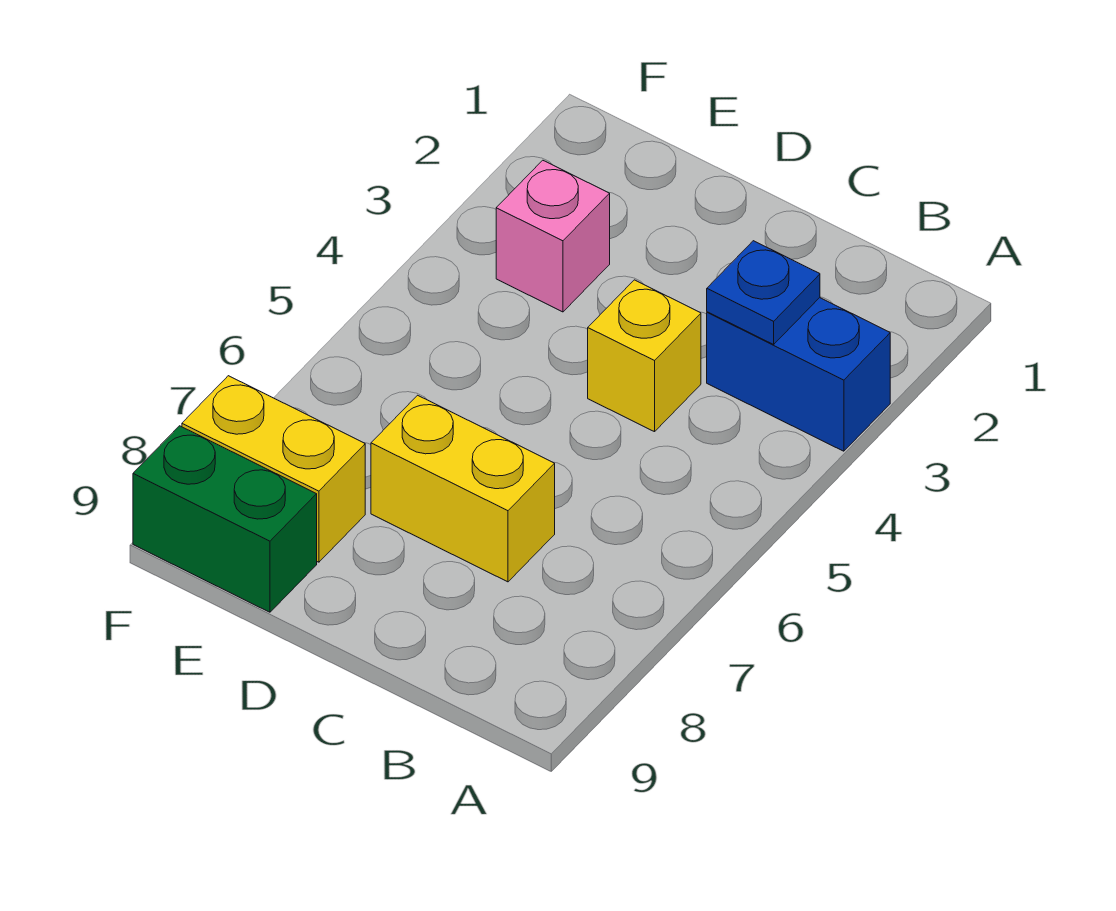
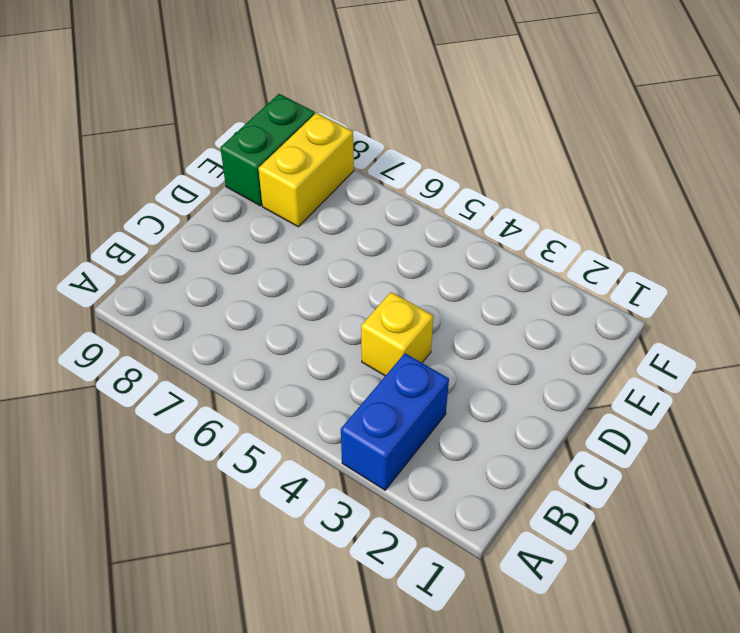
none -> yellow brick C7:D7 level 1
none -> pink brick E3 level 1

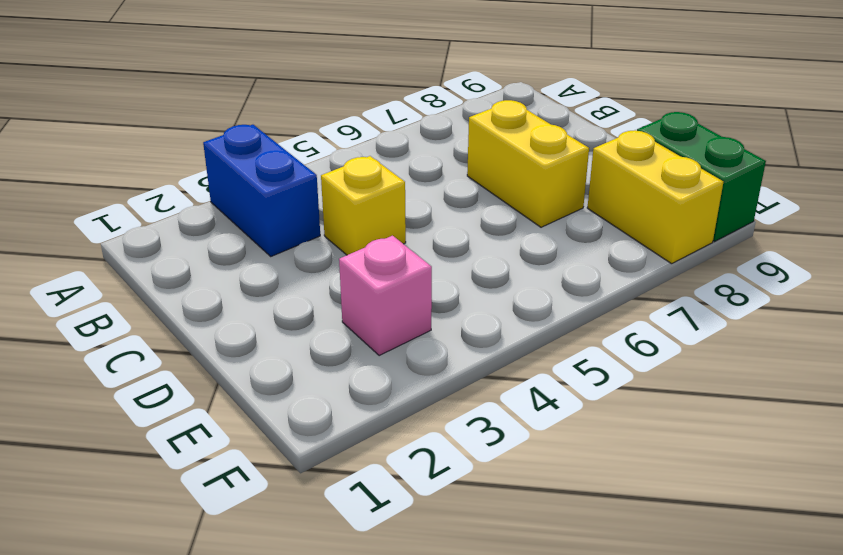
none -> blue plate B3 level 2

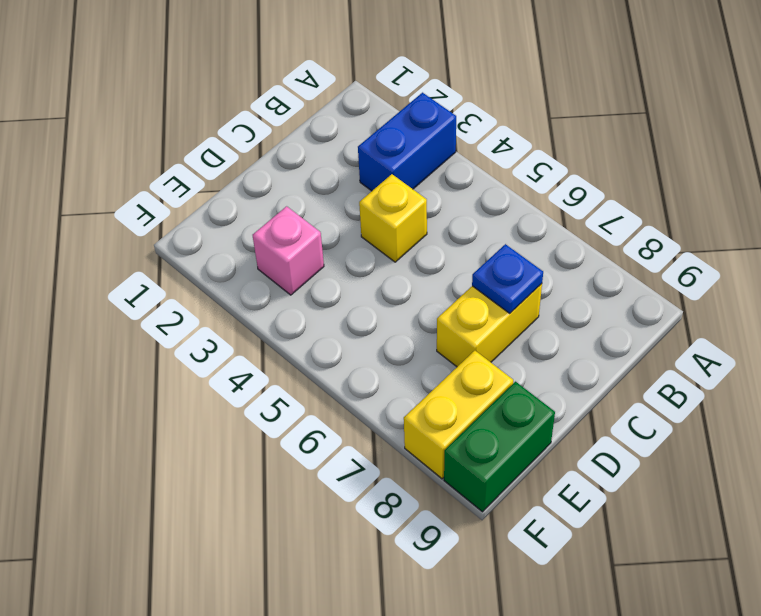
blue plate C7 level 2 -> blue plate B3 level 2

